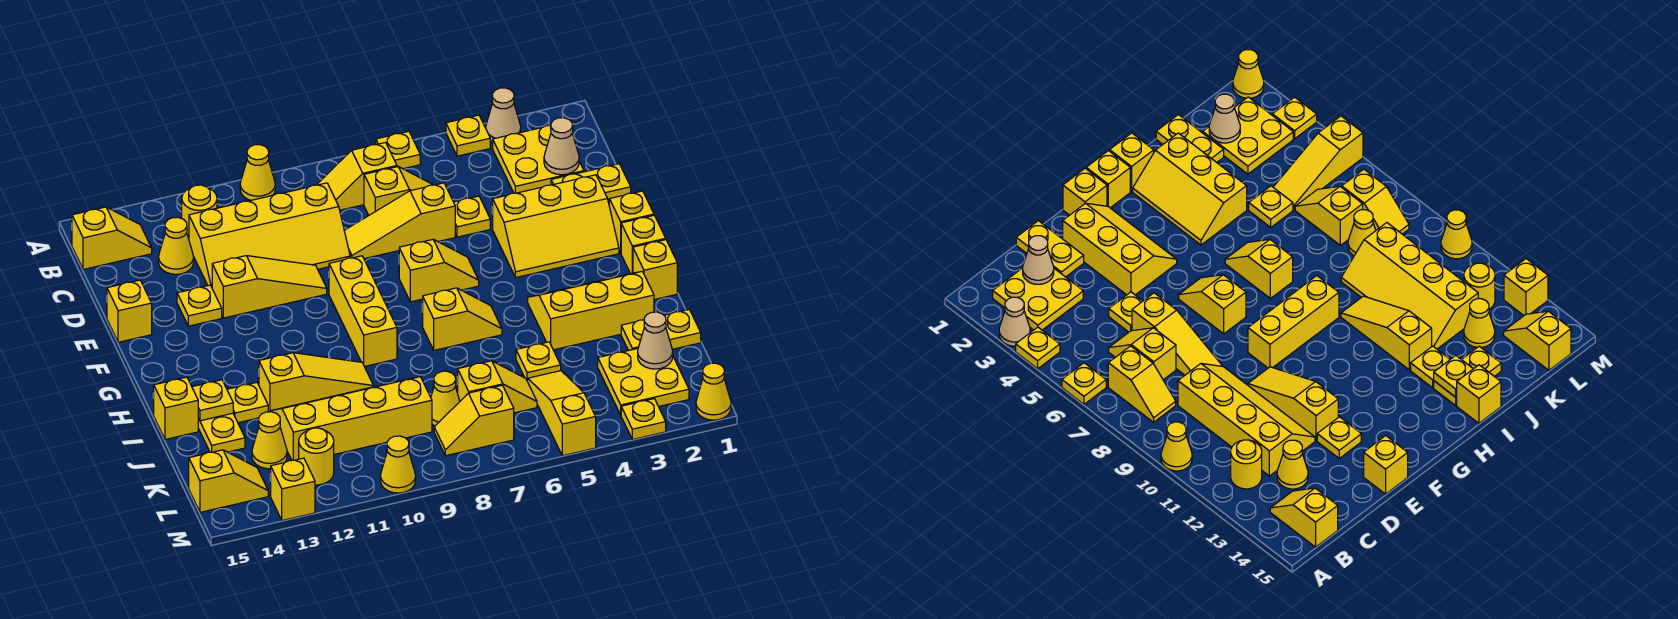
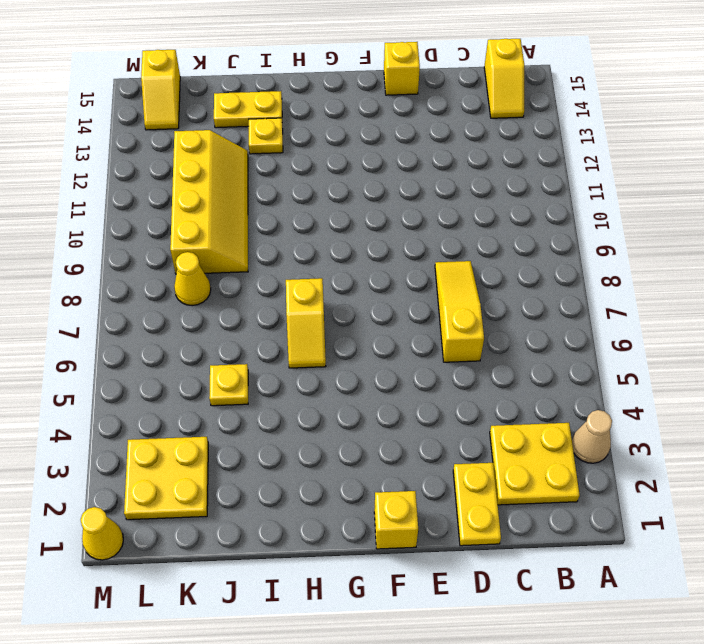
none -> yellow plate A4 level 1
none -> yellow plate A6 level 1
none -> yellow cone A10 level 1
none -> yellow slope B7:B8 level 1 top 7

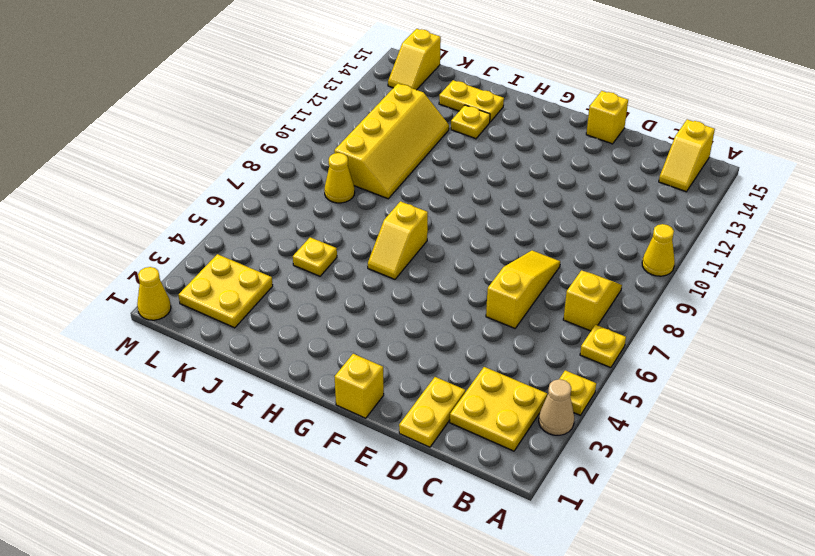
none -> yellow round brick B12 level 1
none -> yellow slope C6:C7 level 1 top 7
none -> yellow slope C9:D12 level 1 top C
none -> yellow cone C13 level 1

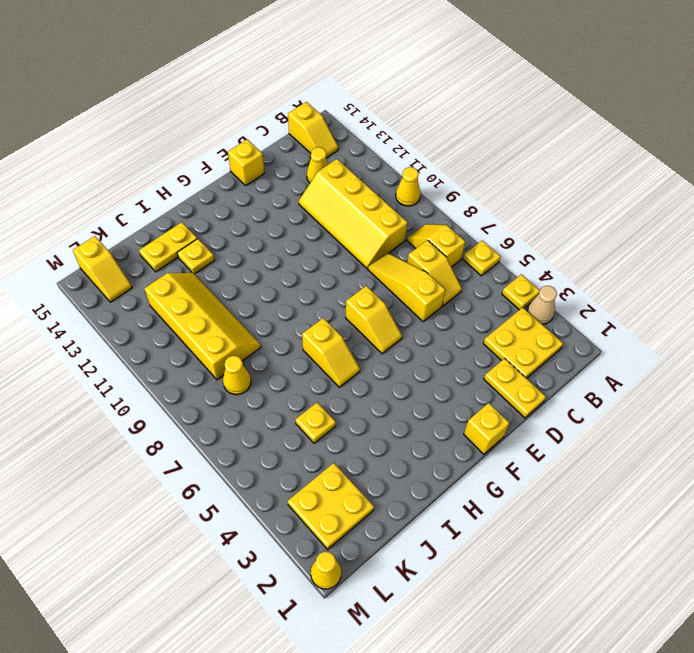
none -> yellow round brick B12 level 1
none -> yellow plate D5 level 1
none -> yellow slope E2:F4 level 1 top E
none -> yellow slope E10:E12 level 1 top 12

